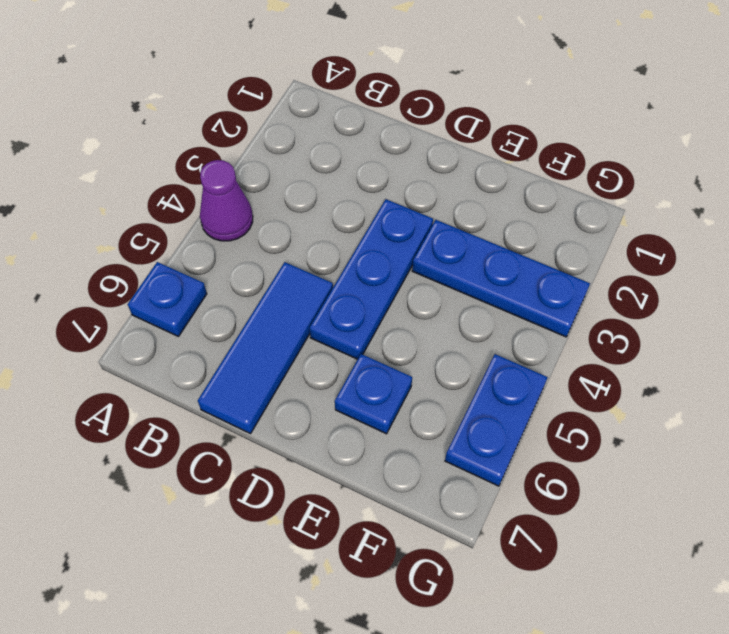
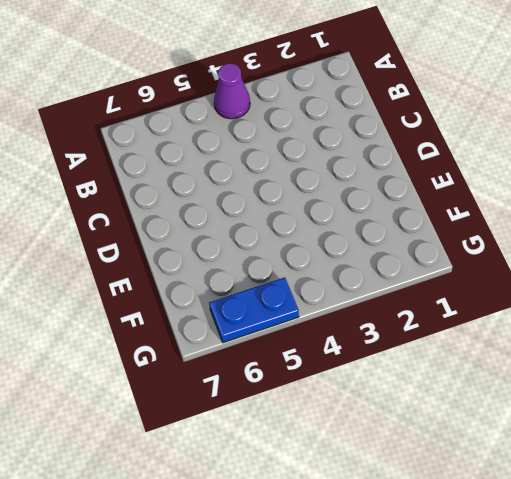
none -> blue plate A6 level 1
none -> blue tile C5:C7 level 1

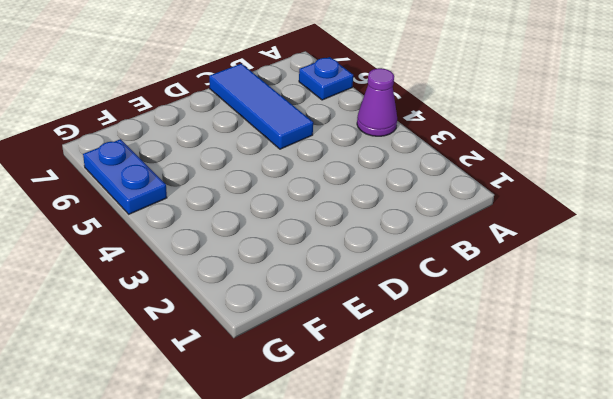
none -> blue plate D3:D5 level 1
none -> blue plate E3:G3 level 1

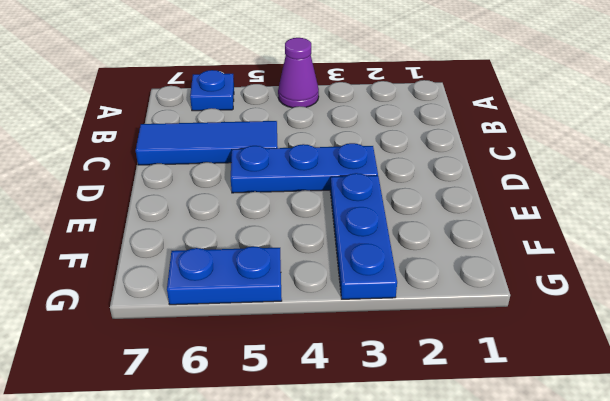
none -> blue plate E6 level 1

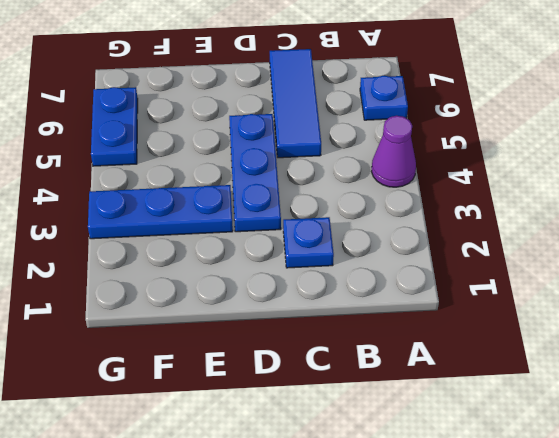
blue plate C2 level 1 -> blue plate E6 level 1

